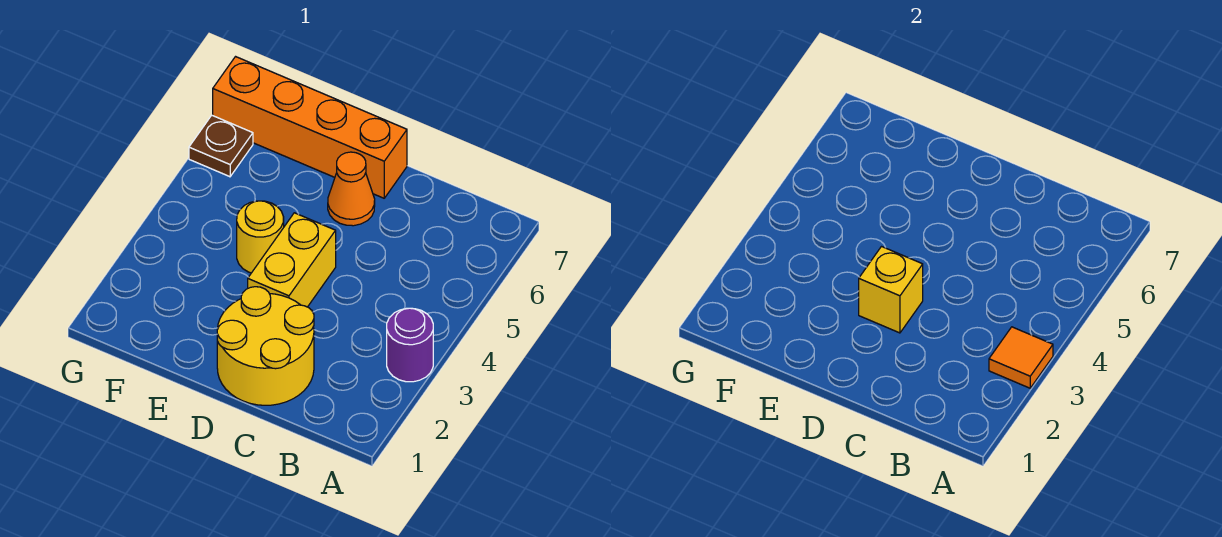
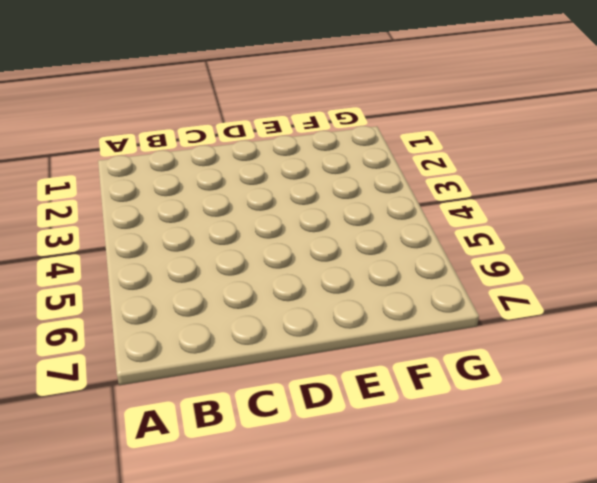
none -> purple round brick A3 level 1
none -> yellow round brick C1:D2 level 1

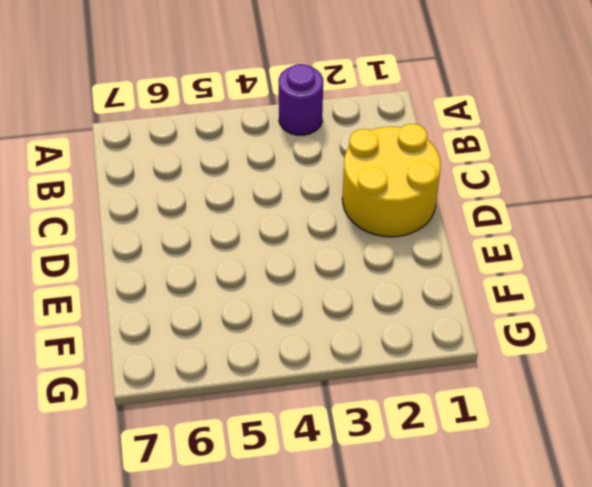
none -> yellow brick D3:D4 level 1
none -> orange cone D6 level 1

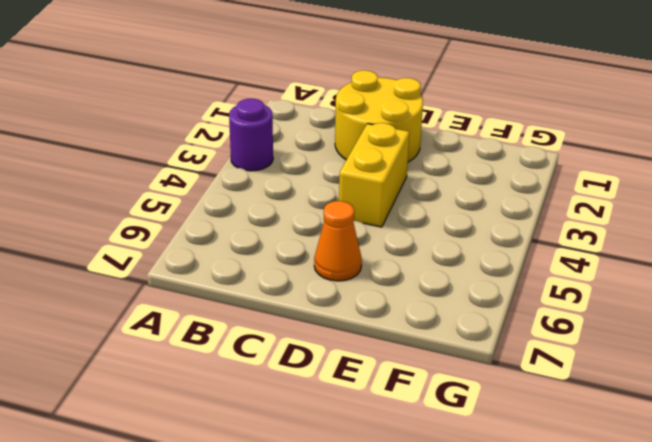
none -> orange brick D7:G7 level 1
none -> yellow round brick E4 level 1

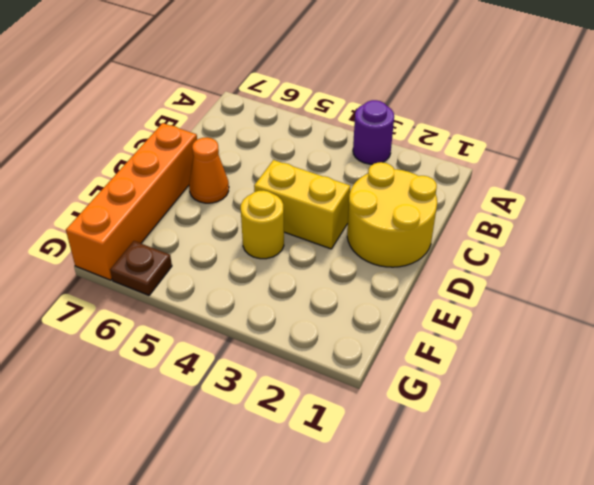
none -> orange tile A3 level 2
none -> yellow brick D3 level 2

